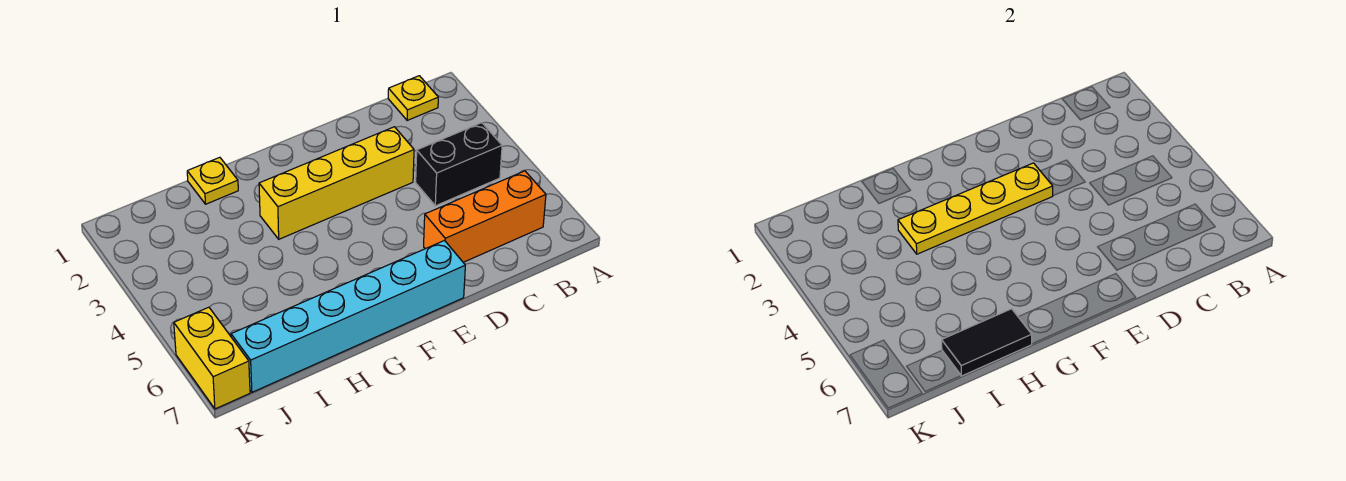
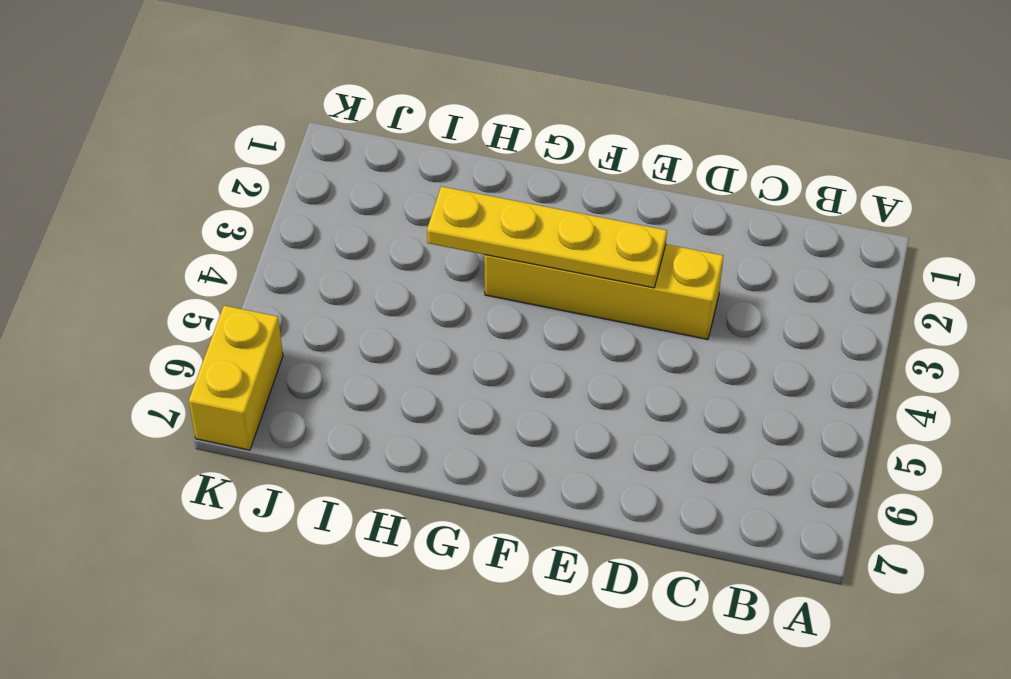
none -> yellow plate B1 level 1
none -> black brick B4:C4 level 1

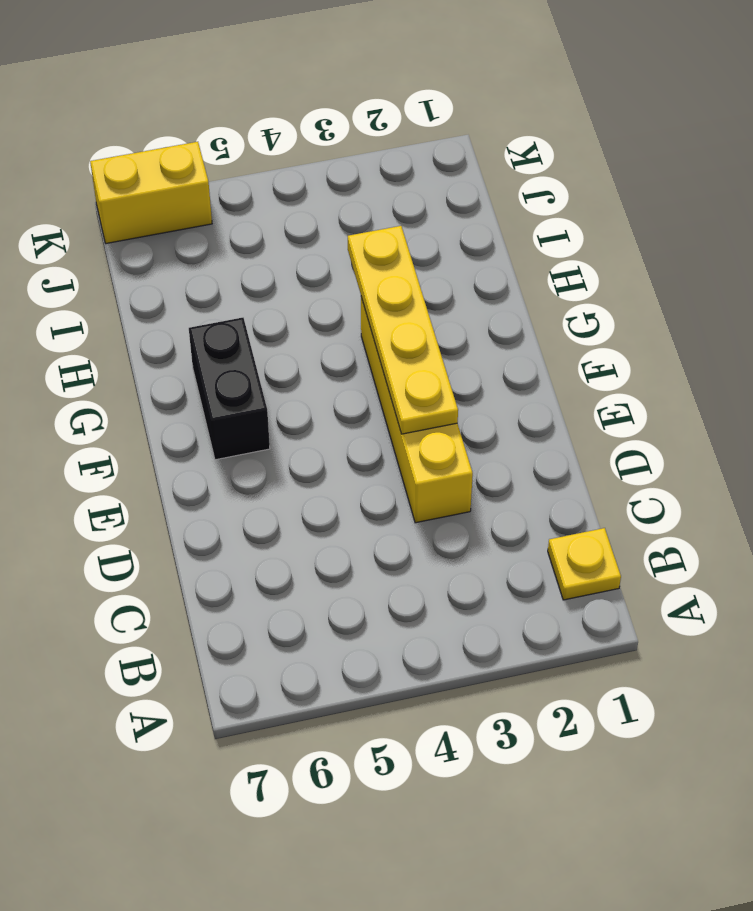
black brick F6:G6 level 1 -> black brick B4:C4 level 1
none -> orange brick B6:D6 level 1
none -> cyan brick E7:J7 level 1

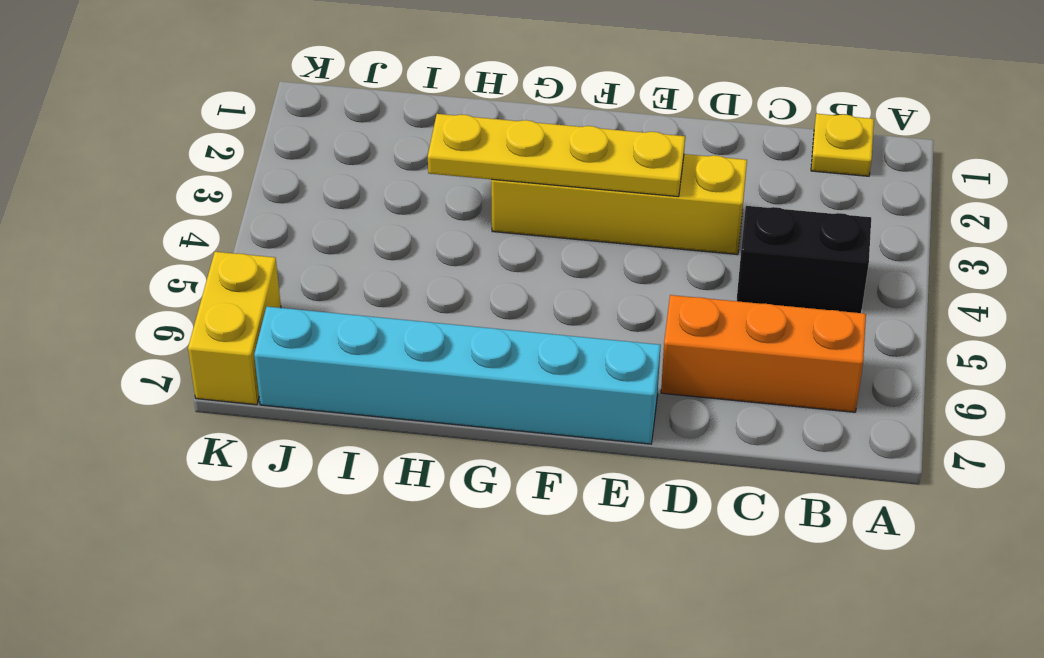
none -> yellow plate H1 level 1
none -> black tile H7:I7 level 2

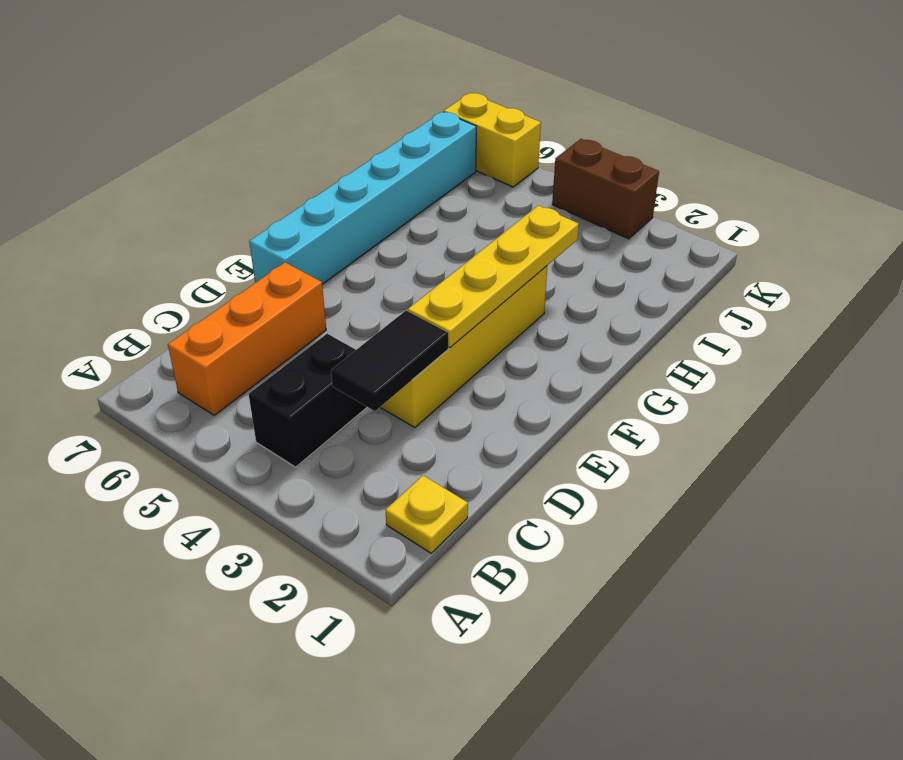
black tile C3:D3 level 2 -> black tile H7:I7 level 2
brown brick K3:K4 level 1 -> none
none -> yellow plate H1 level 1

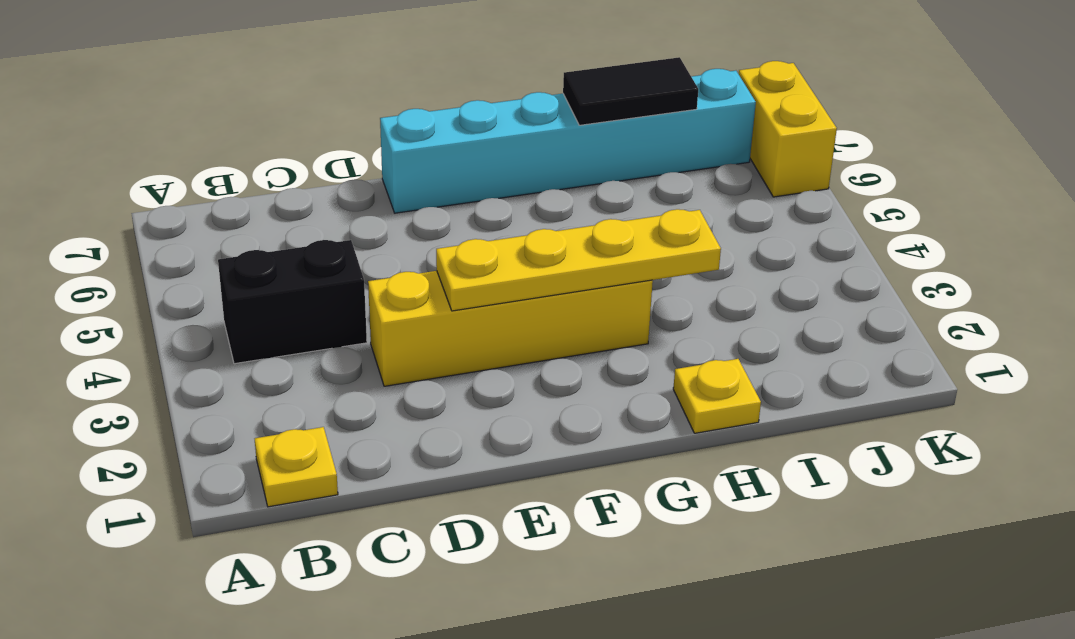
none -> orange brick B6:D6 level 1

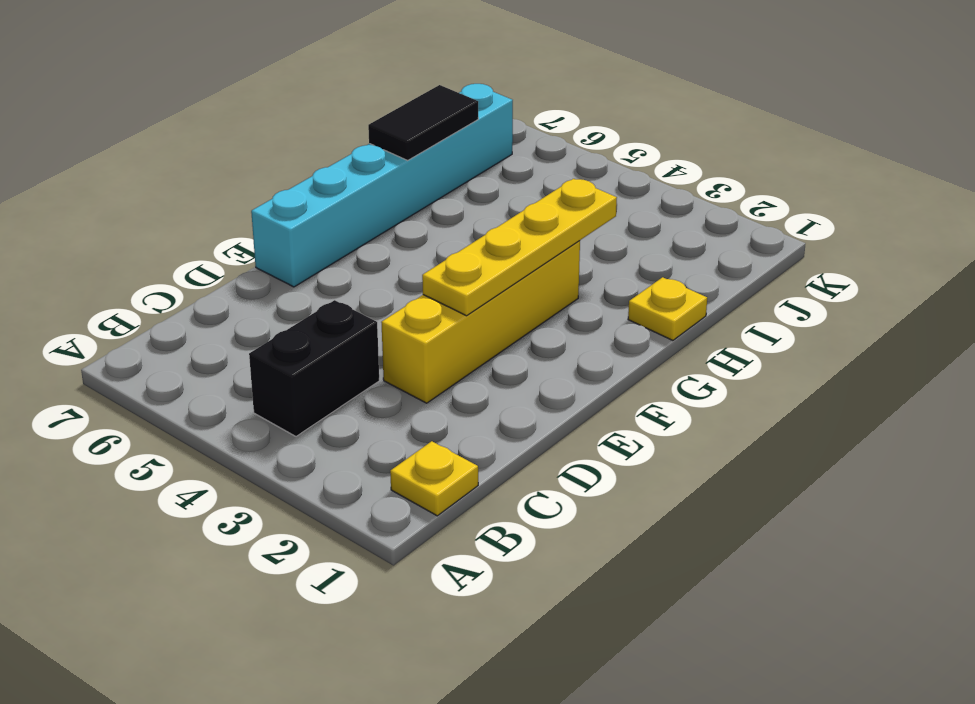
none -> orange brick B6:D6 level 1
none -> yellow brick K6:K7 level 1

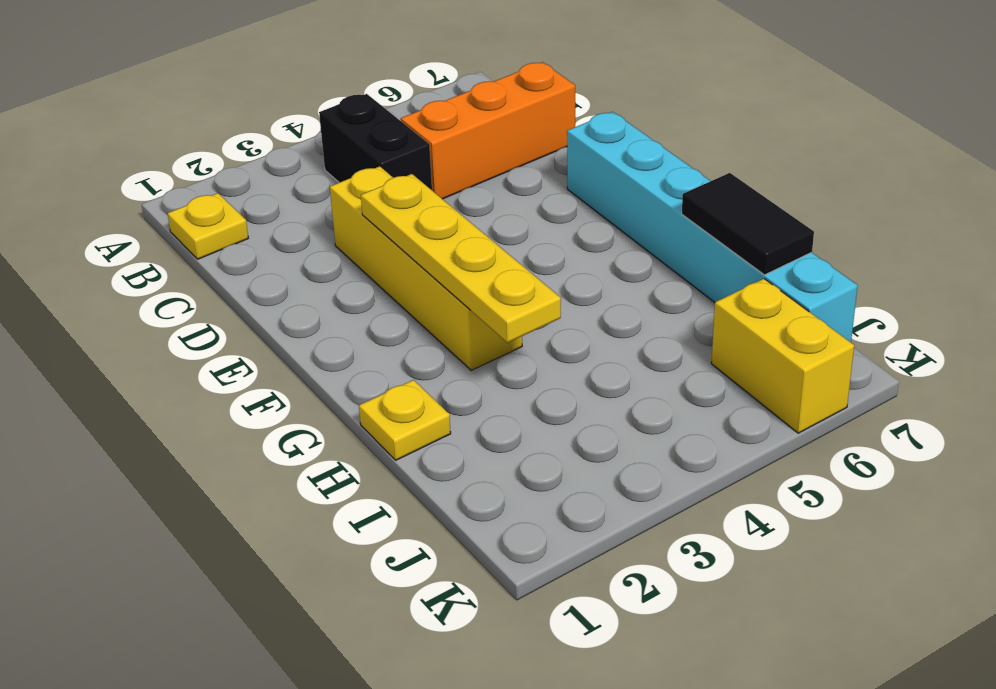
orange brick C5:C7 level 1 -> orange brick B6:D6 level 1
yellow brick J6:K6 level 1 -> yellow brick K6:K7 level 1

